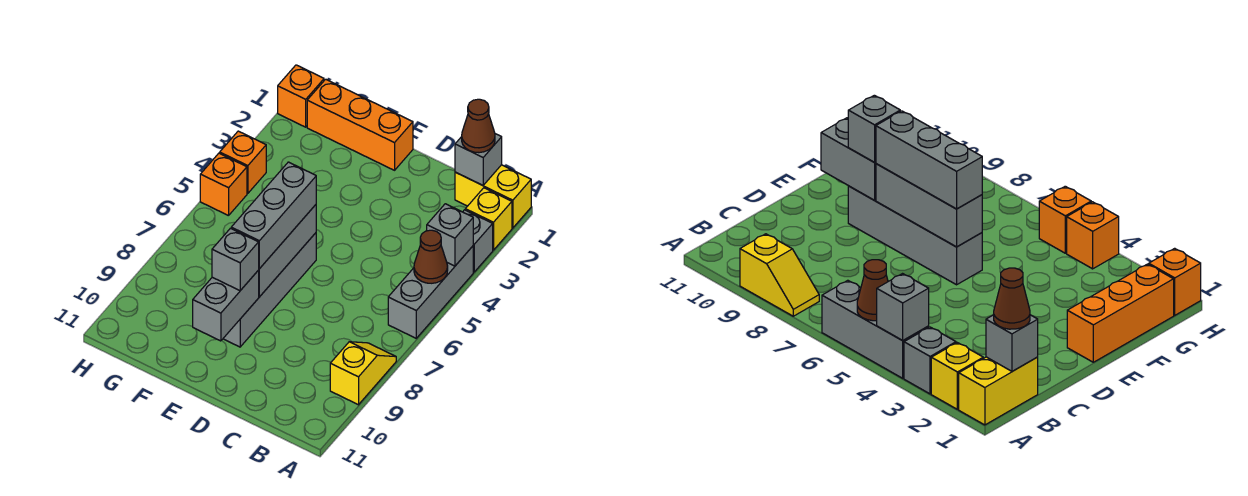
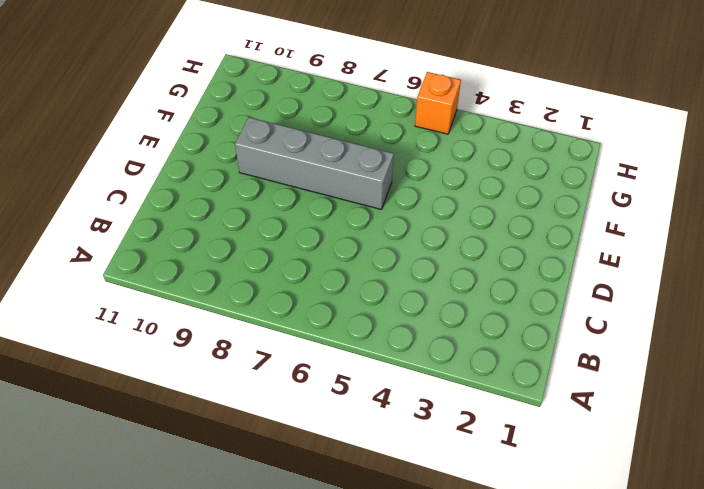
none -> yellow brick A1:B1 level 1
none -> yellow brick A2 level 1
none -> grey brick A3 level 1

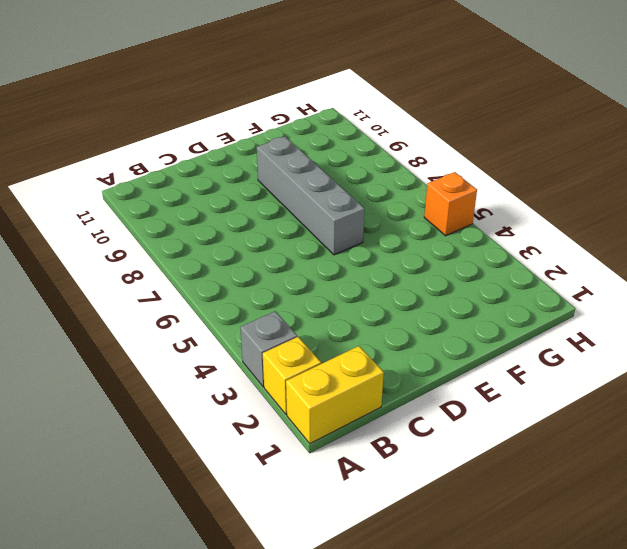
none -> grey brick A4:A6 level 1
none -> yellow slope A8:A9 level 1 top 9
none -> orange brick E1:G1 level 1

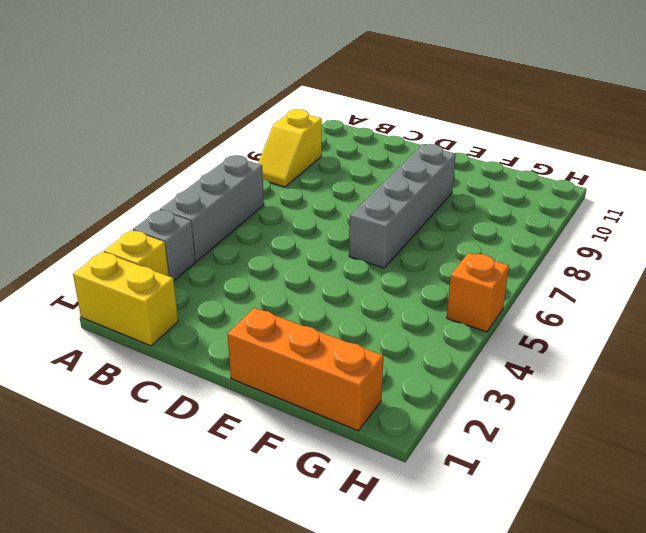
none -> orange brick H1 level 1
none -> orange brick H4 level 1
none -> grey brick A4 level 2

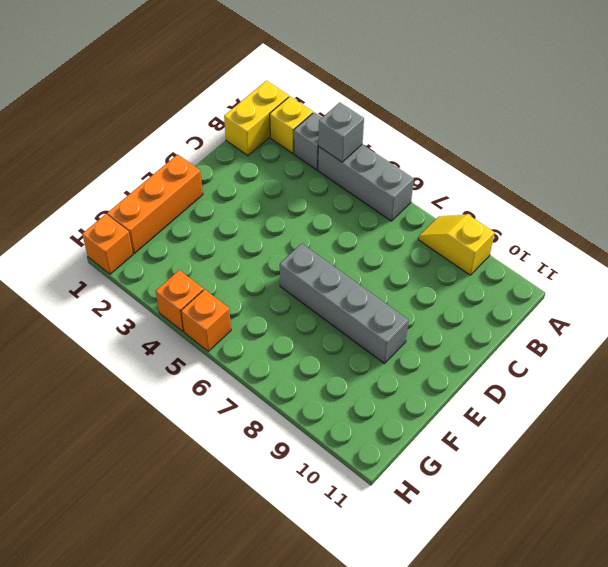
none -> brown cone A5 level 2
none -> grey brick B1 level 2
none -> grey brick E6:E8 level 2

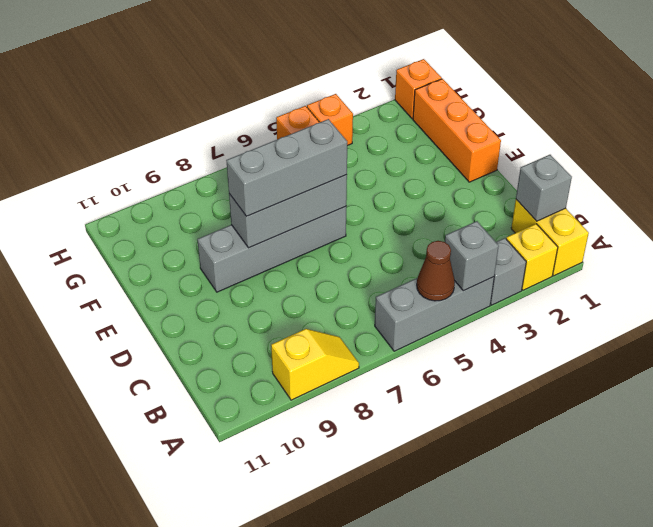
none -> grey brick E9:E10 level 2
none -> brown cone B1 level 3
none -> grey brick E9 level 3

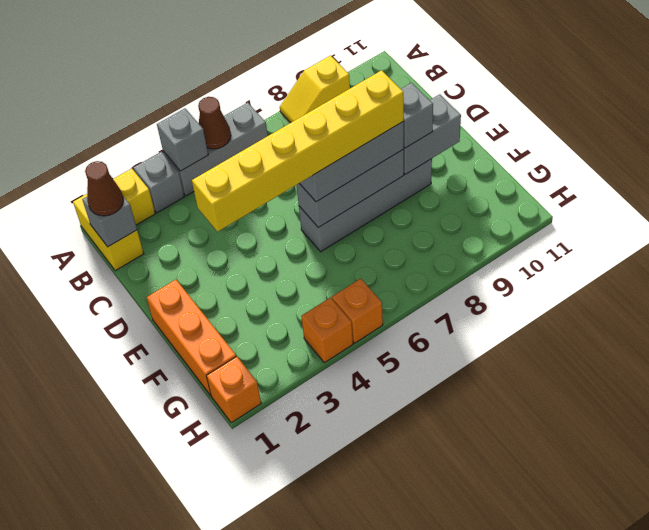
yellow brick E3:E8 level 4 -> none

